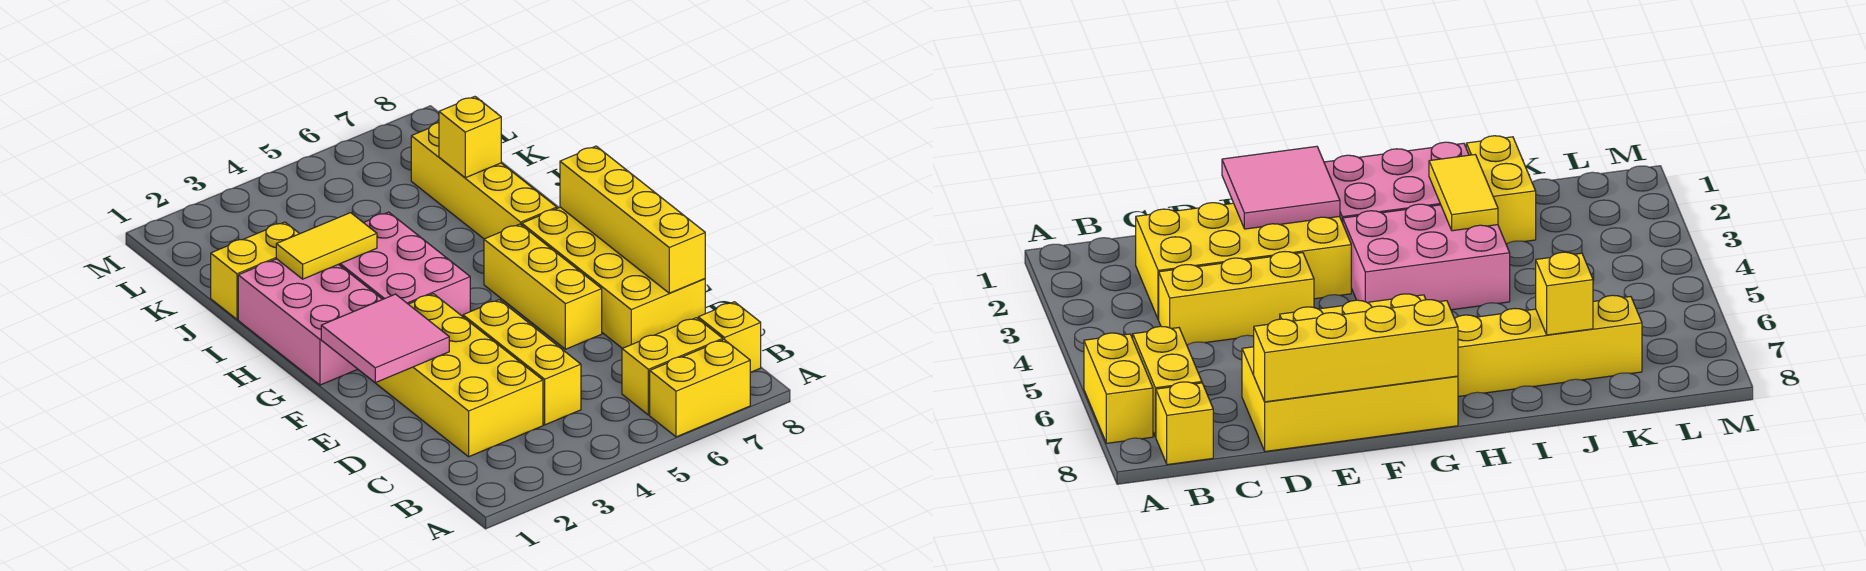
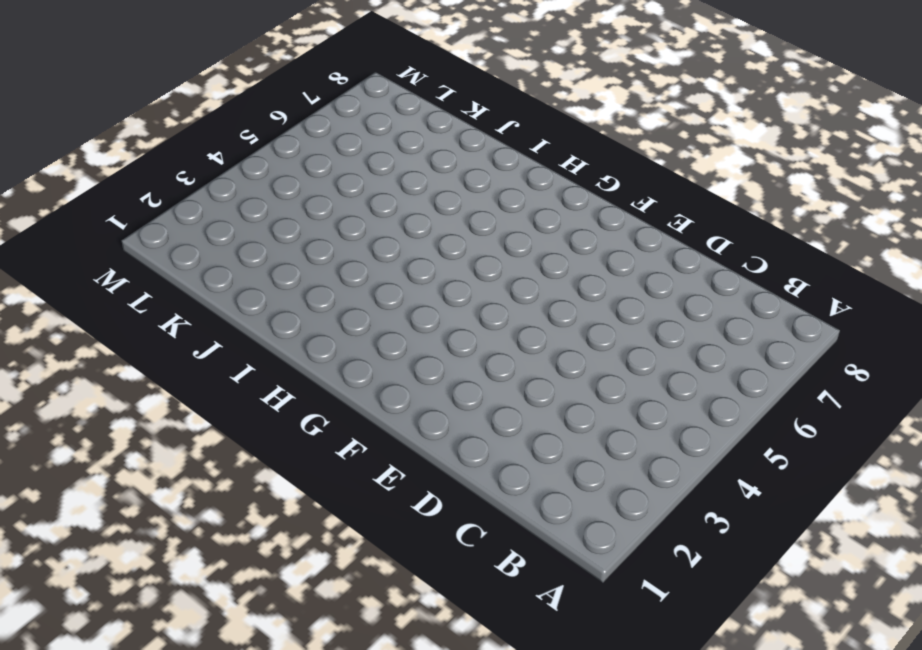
none -> yellow brick A6:A7 level 1
none -> yellow brick B6:B7 level 1
none -> yellow brick B8 level 1

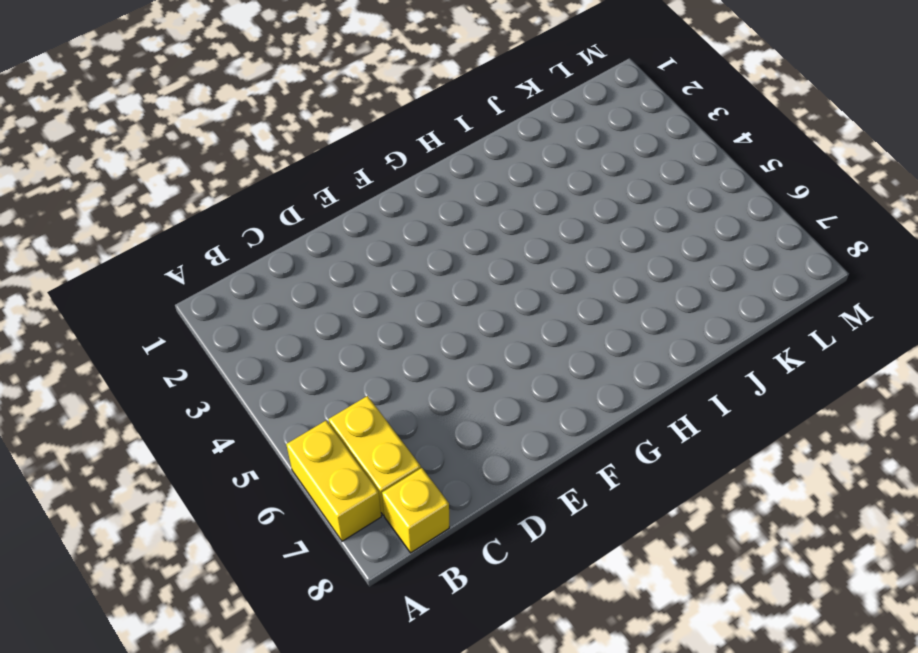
none -> yellow brick C2:F3 level 1
none -> yellow brick C4:E4 level 1
none -> yellow brick D7:G8 level 1

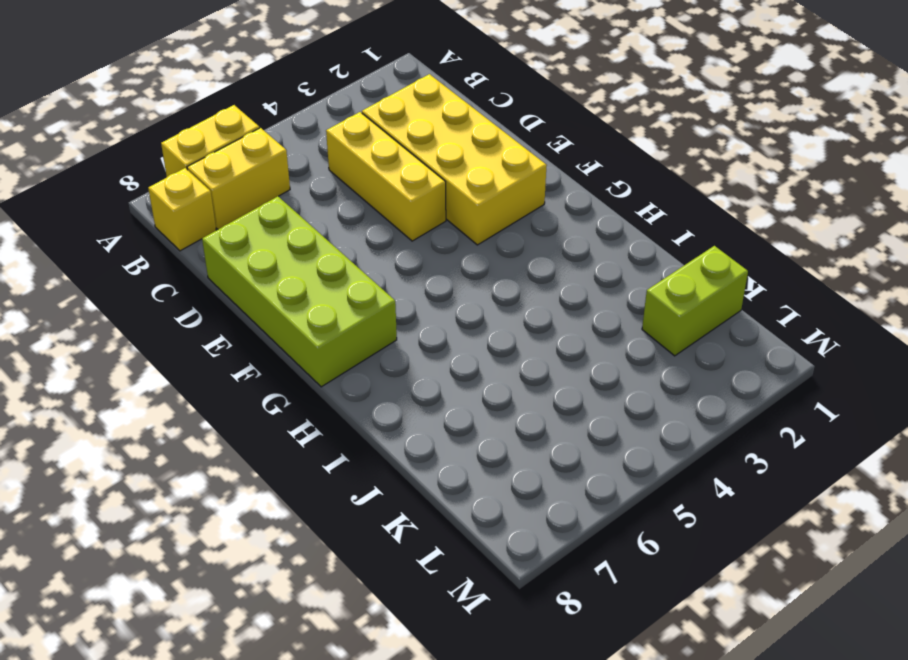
lime brick D7:G8 level 1 -> yellow brick D7:G8 level 1
lime brick K1:K2 level 1 -> none
none -> yellow brick E6:G6 level 1
none -> pink brick G1:I2 level 1
none -> pink brick G3:I4 level 1

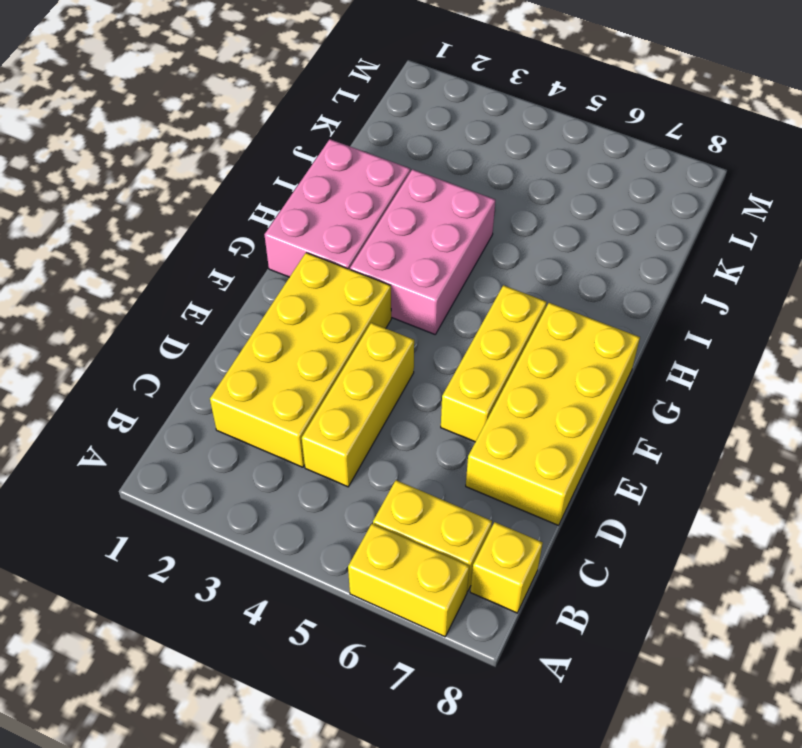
none -> yellow brick H7:K7 level 1
none -> yellow brick J1:J2 level 1
none -> yellow brick D8:G8 level 2

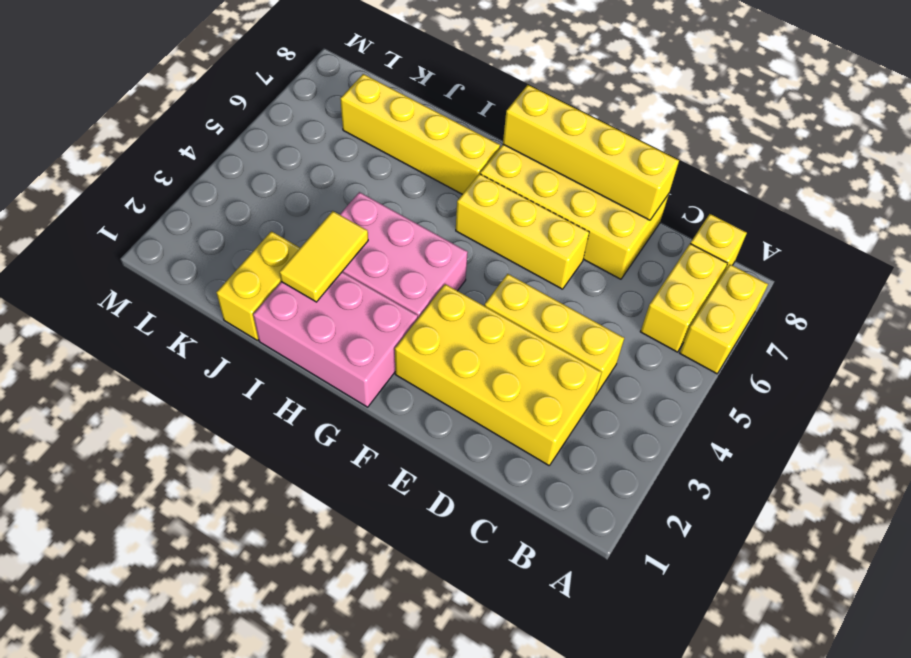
none -> pink tile E1:F2 level 2
none -> yellow brick J7 level 2

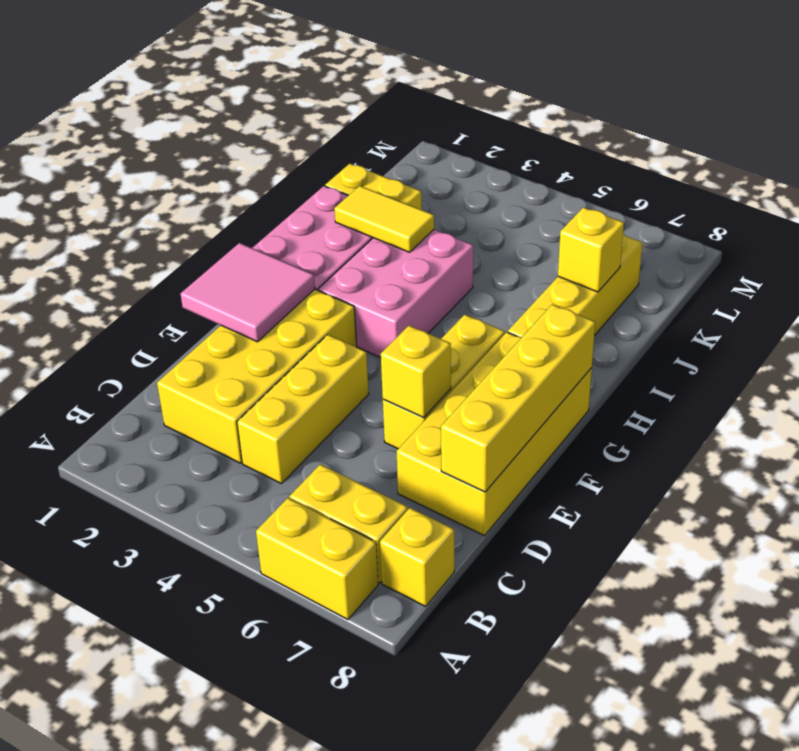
yellow brick E6 level 2 -> none

